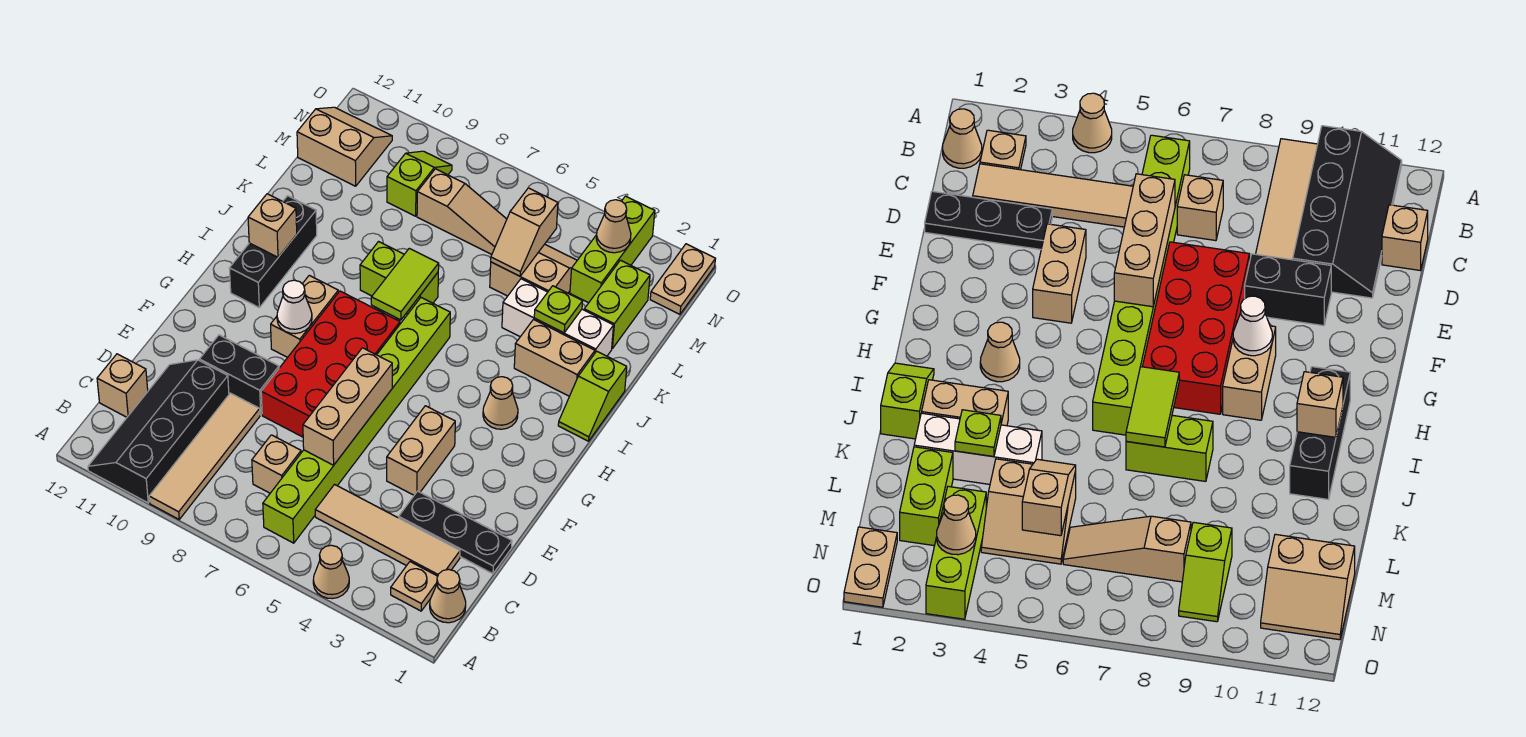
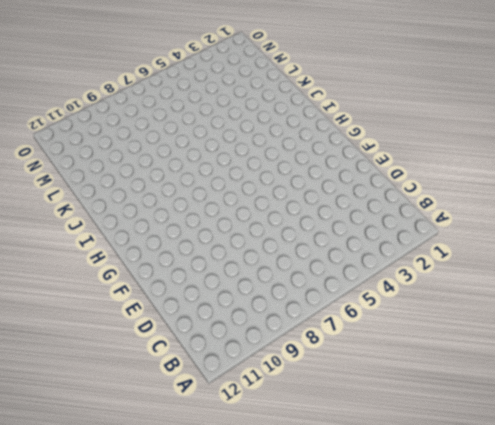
none -> tan cone A4 level 1
none -> tan tile A9:D9 level 1
none -> black slope A10:D11 level 1 top 10
none -> tan cone B1 level 1

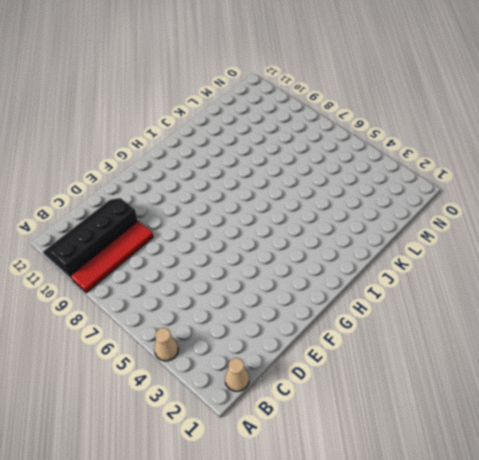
red tile A9:D9 level 1 -> tan tile A9:D9 level 1
none -> tan plate B2 level 1
none -> lime brick B6:I6 level 1
none -> tan tile C2:C5 level 1
none -> tan brick C7 level 1

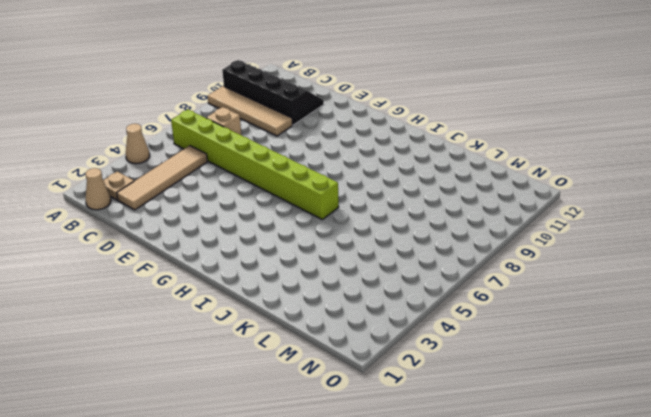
none -> tan brick C12 level 1
none -> black plate D1:D3 level 1
none -> tan brick E4:F4 level 1
none -> red brick E7:H8 level 1

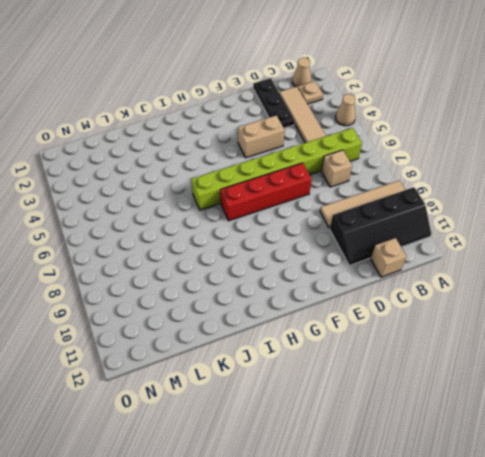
red brick E7:H7 level 1 -> red brick E7:H8 level 1
none -> black brick E9:E10 level 1
none -> tan brick G9:H9 level 1
none -> tan cone H3 level 1
none -> black brick H11:J11 level 1

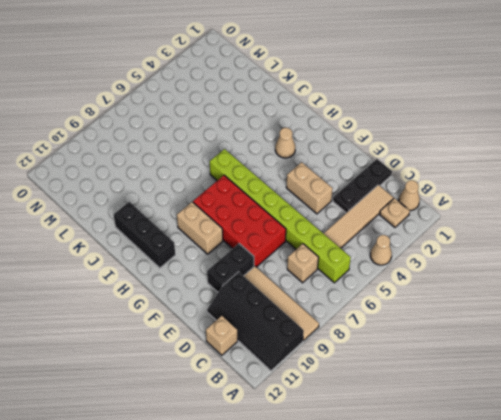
none -> lime slope I1:J1 level 1 top J
none -> tan brick J2:J3 level 1
none -> lime brick J7:J8 level 1
none -> white brick K2:K4 level 1

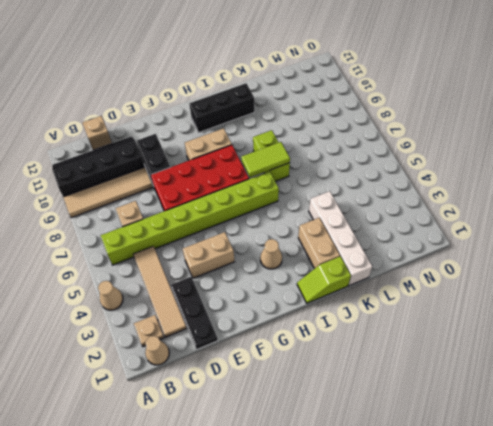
white brick K1:K4 level 1 -> white brick K2:K4 level 1
none -> lime brick L2:M2 level 1
none -> tan slope L4:M5 level 1 top L
none -> lime brick M3:O3 level 1
none -> tan slope M6:M8 level 1 top 8

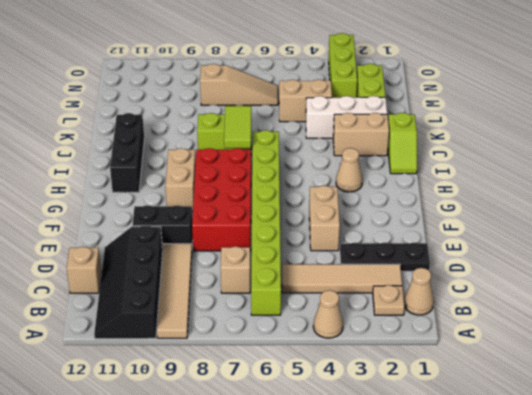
none -> lime slope M9:N9 level 1 top M
none -> tan slope M11:N12 level 1 top M
none -> tan plate N1:O1 level 1
none -> tan brick D6:F6 level 2

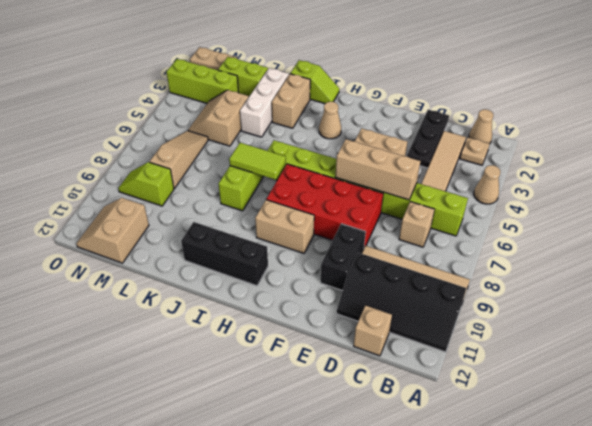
none -> white cone G9 level 2
none -> tan brick I11 level 2
none -> lime plate K3 level 2
none -> tan slope L5:M5 level 2 top M

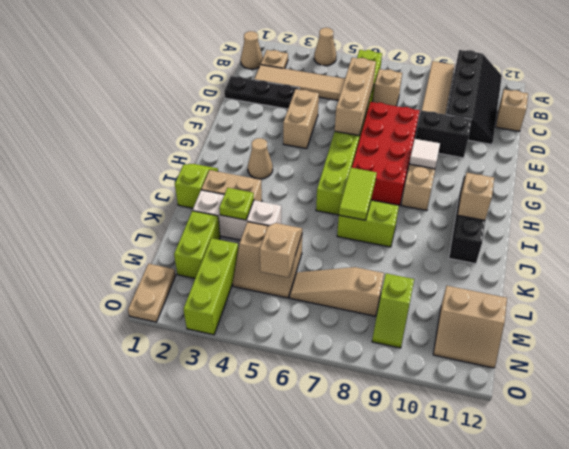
white tile G9 level 2 -> white cone G9 level 2
none -> tan cone N3 level 2

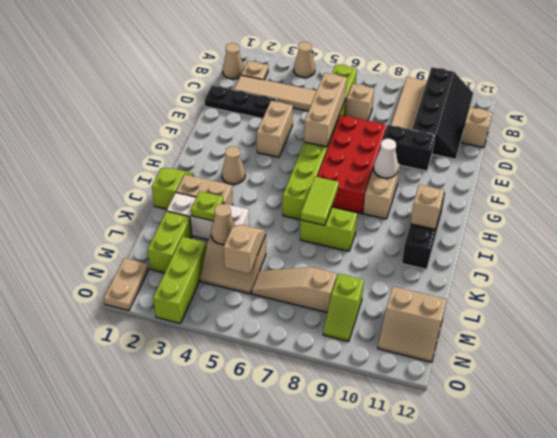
tan cone L4 level 2 -> tan cone N3 level 2

